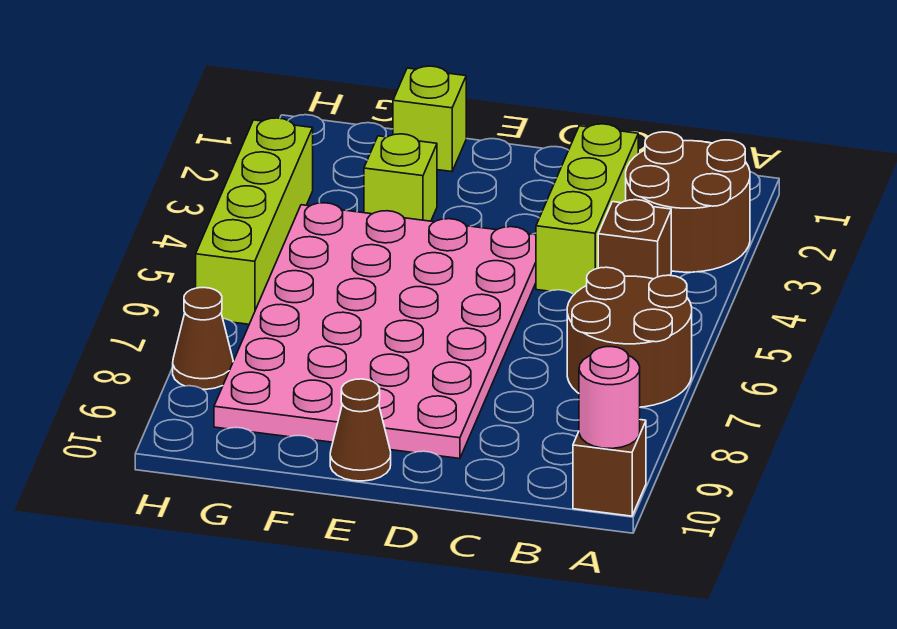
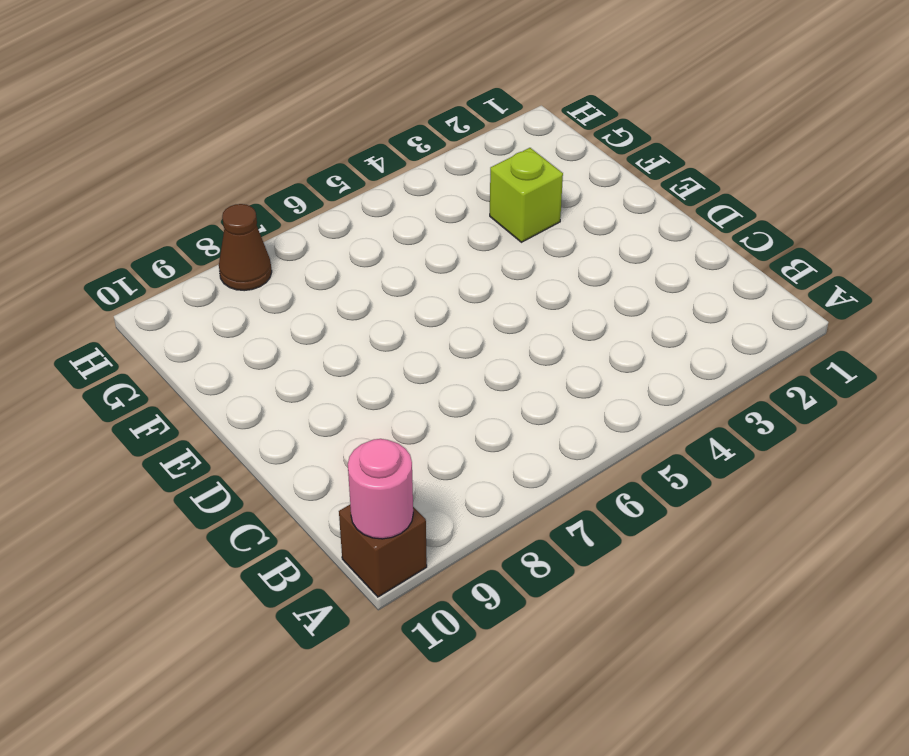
none -> brown round brick A2:B3 level 1
none -> brown round brick A6:B7 level 1
none -> brown brick B4 level 1

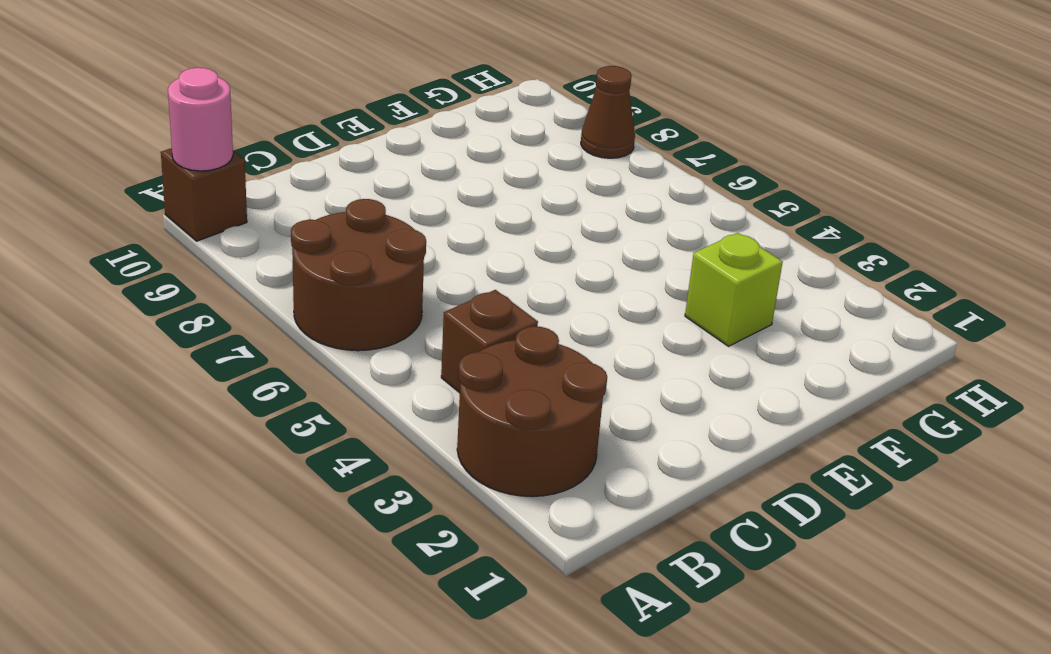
none -> lime brick C2:C4 level 1
none -> pink plate D4:G9 level 1
none -> brown cone E10 level 1

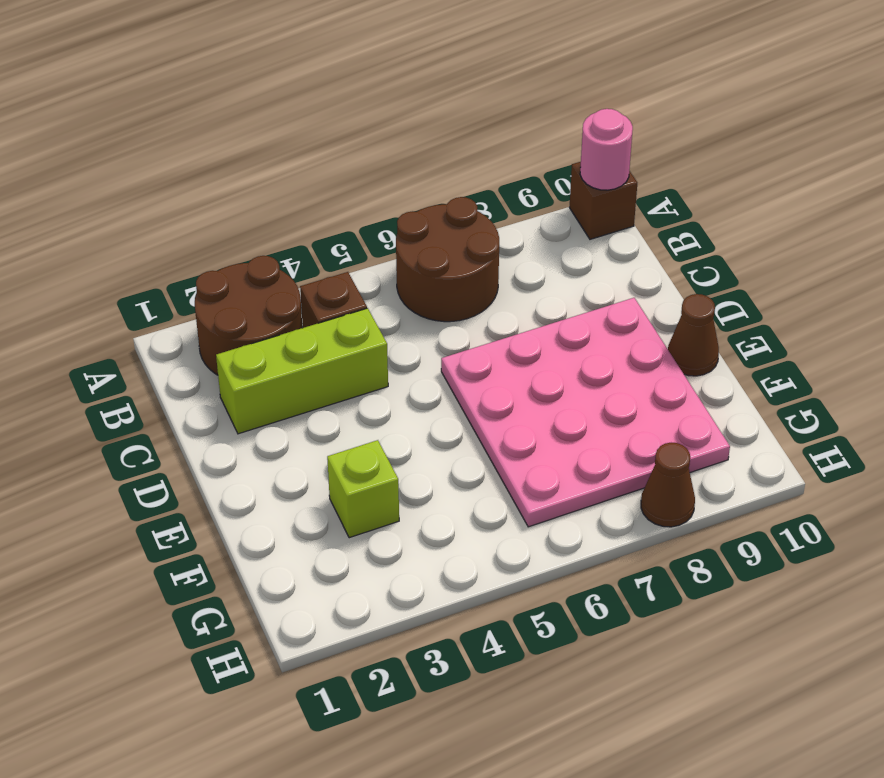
pink plate D6:G9 level 1 -> pink plate D4:G9 level 1
none -> lime brick F1 level 1
none -> lime brick H3:H6 level 1

